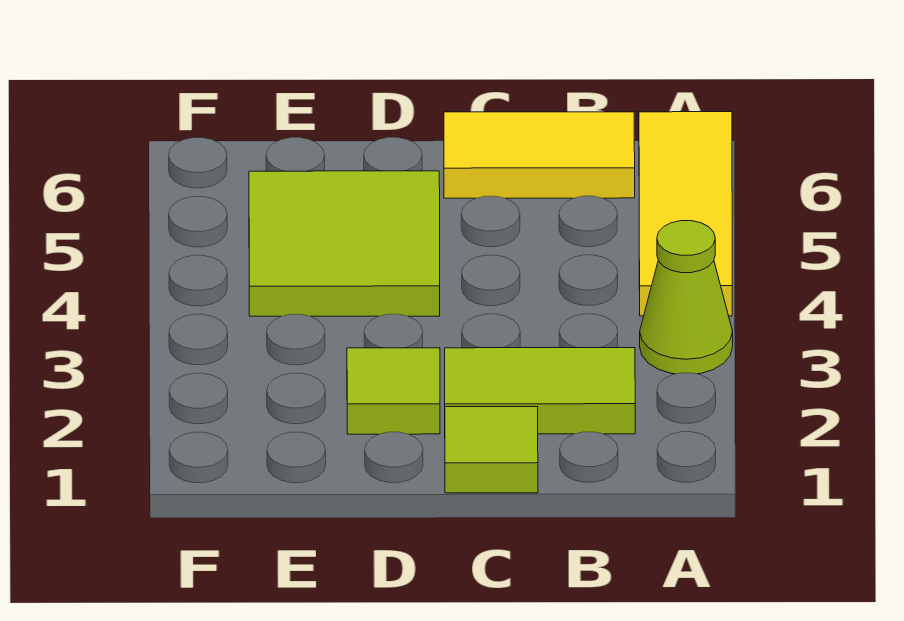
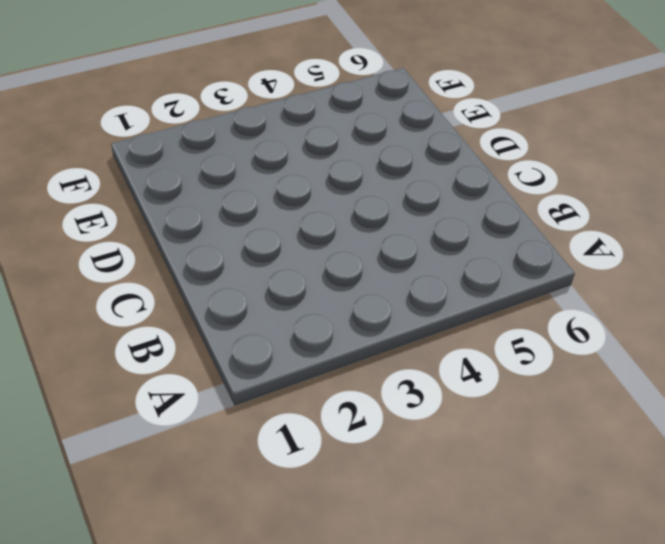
none -> lime cone A3 level 1
none -> yellow tile A4:A6 level 1

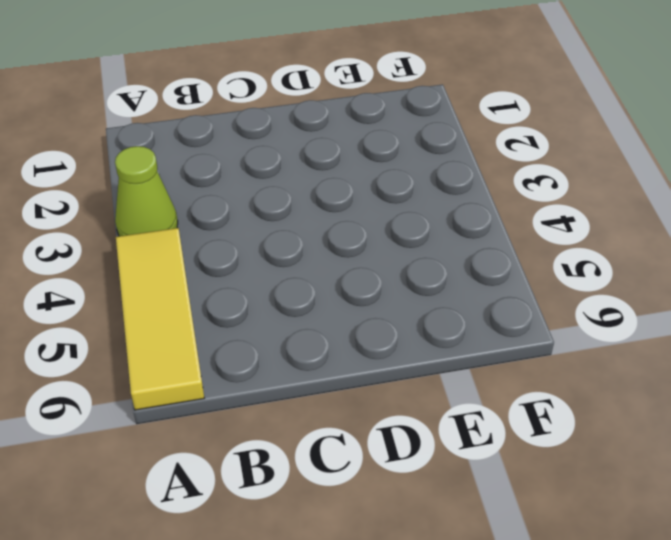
none -> lime tile B2:C2 level 1
none -> yellow tile B6:C6 level 1

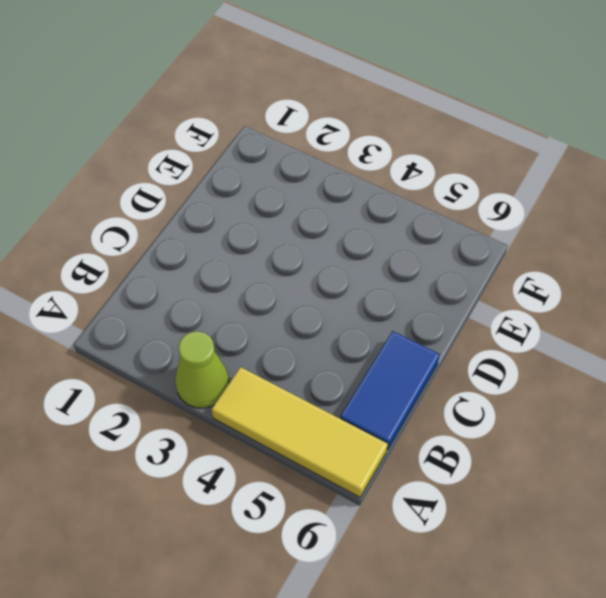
blue tile B6:C6 level 1 -> yellow tile B6:C6 level 1
none -> lime tile B2:C2 level 1
none -> lime tile C1 level 1

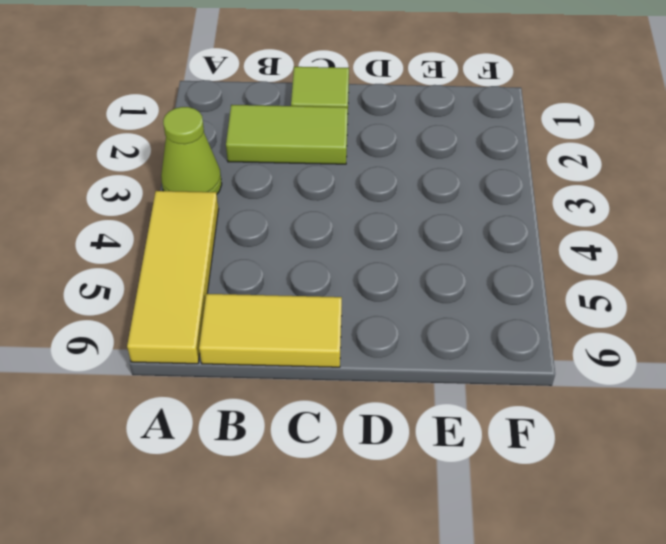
none -> lime tile D2 level 1
none -> lime tile D4:E5 level 1

